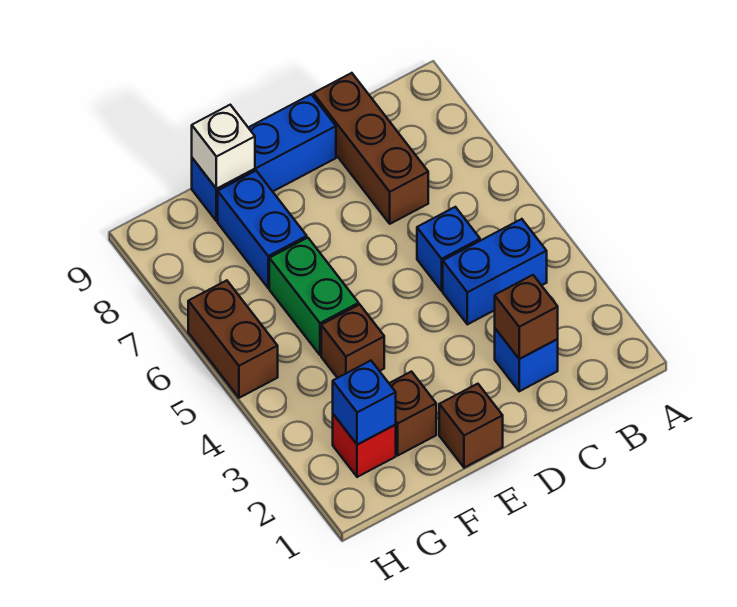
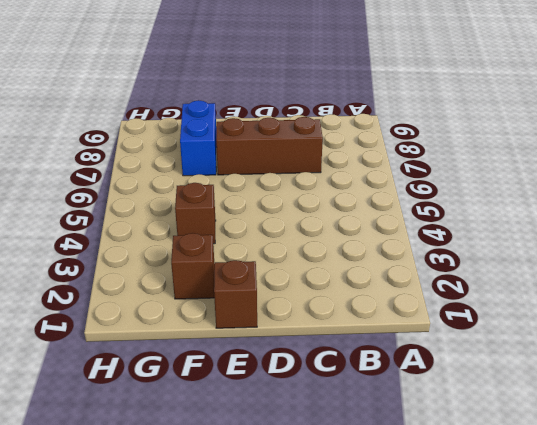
brown brick C7:E7 level 1 -> brown brick C7:C9 level 1
none -> blue brick B4:C4 level 1
none -> blue brick C2 level 1
none -> blue brick C5 level 1

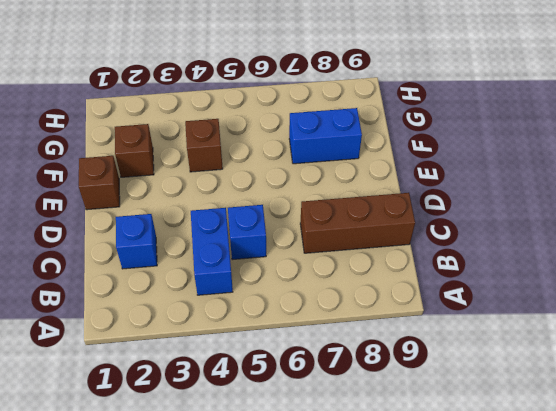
none -> blue brick D9:F9 level 1
none -> green brick F5:F6 level 1
none -> red brick G2 level 1

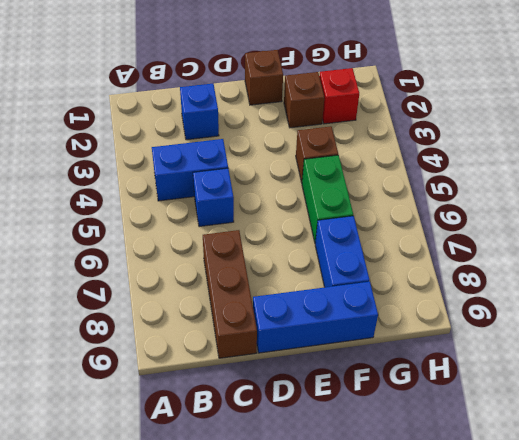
none -> brown brick H5:H6 level 1
none -> brown brick C2 level 2
none -> white brick F9 level 2

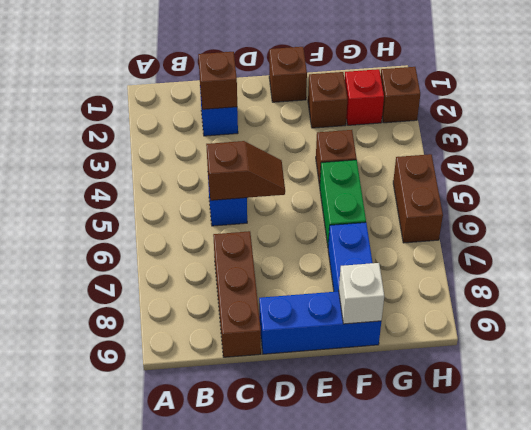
brown slope C5:D5 level 2 top C -> none
brown brick H2 level 1 -> none
none -> blue brick B4:C4 level 1
none -> blue brick G2 level 2

